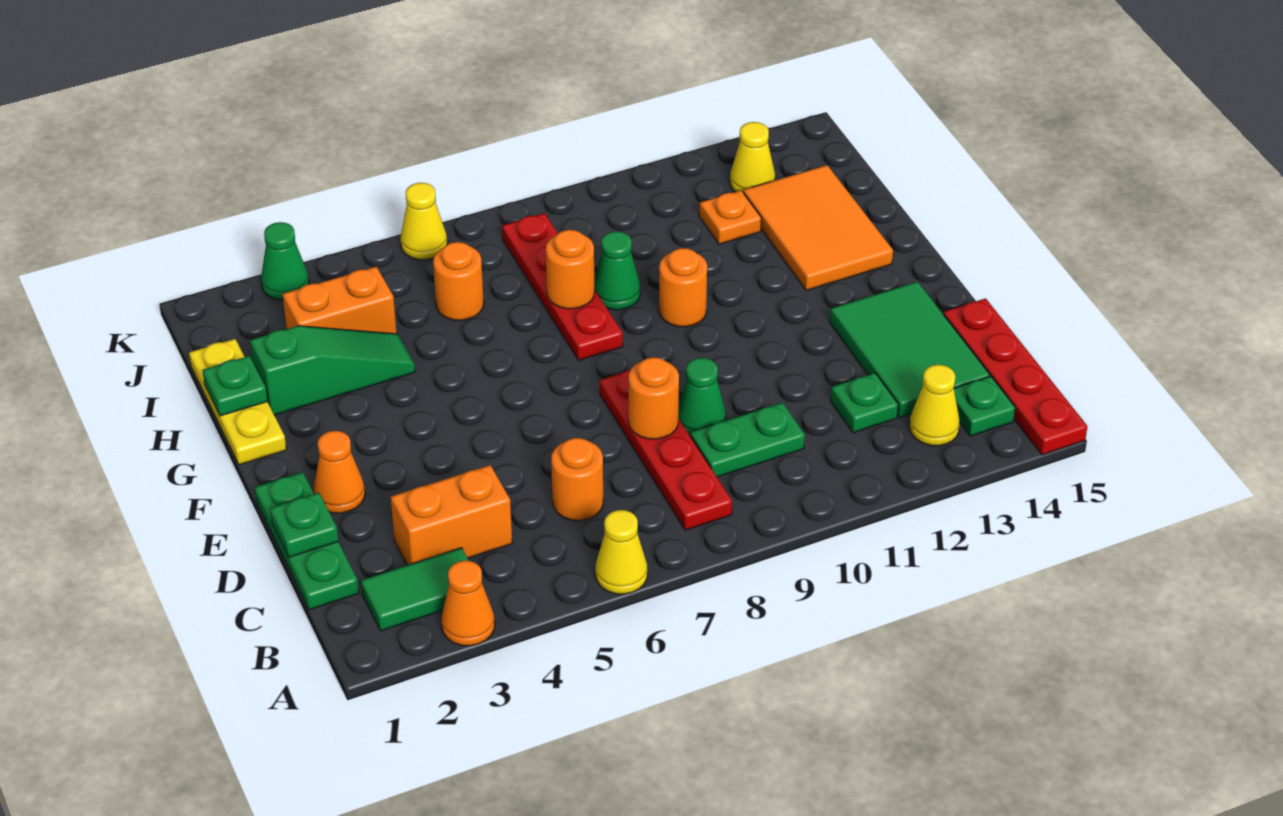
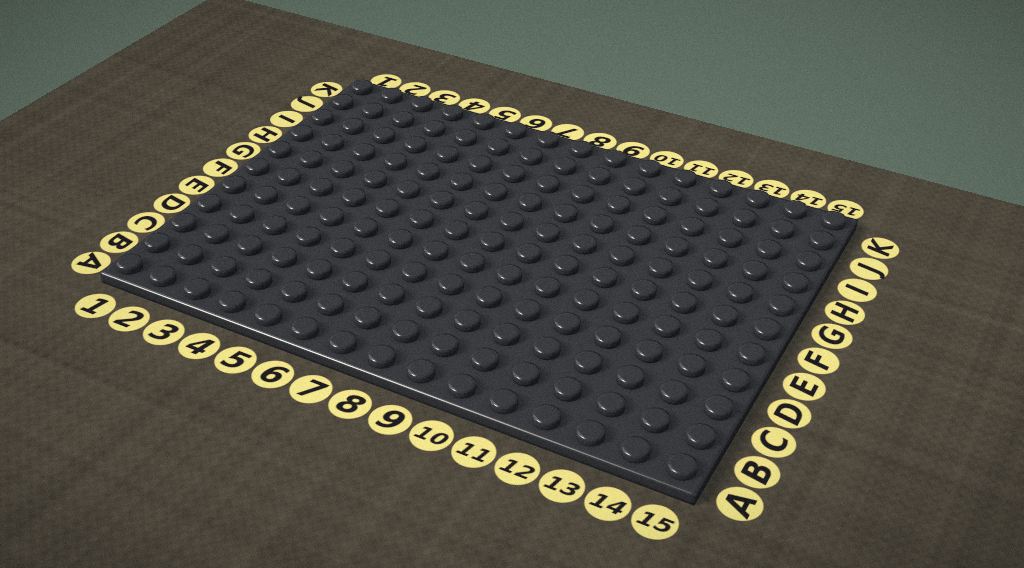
none -> orange cone A3 level 1
none -> yellow cone A6 level 1
none -> red plate A15:D15 level 1
none -> green tile B2:B3 level 1

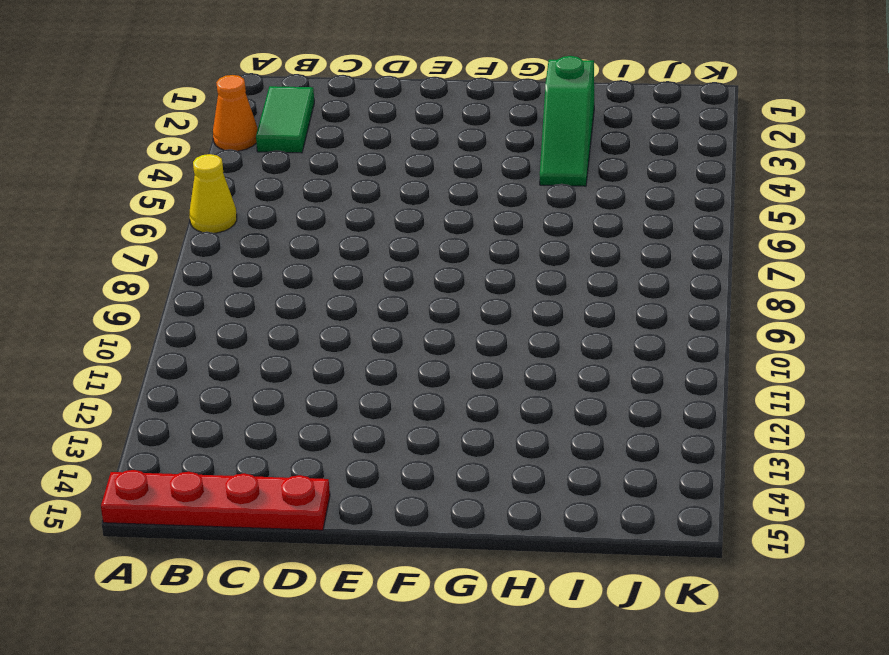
none -> red plate B8:E8 level 1
none -> yellow cone B13 level 1
none -> green plate B14 level 1
none -> green plate C1:E1 level 1

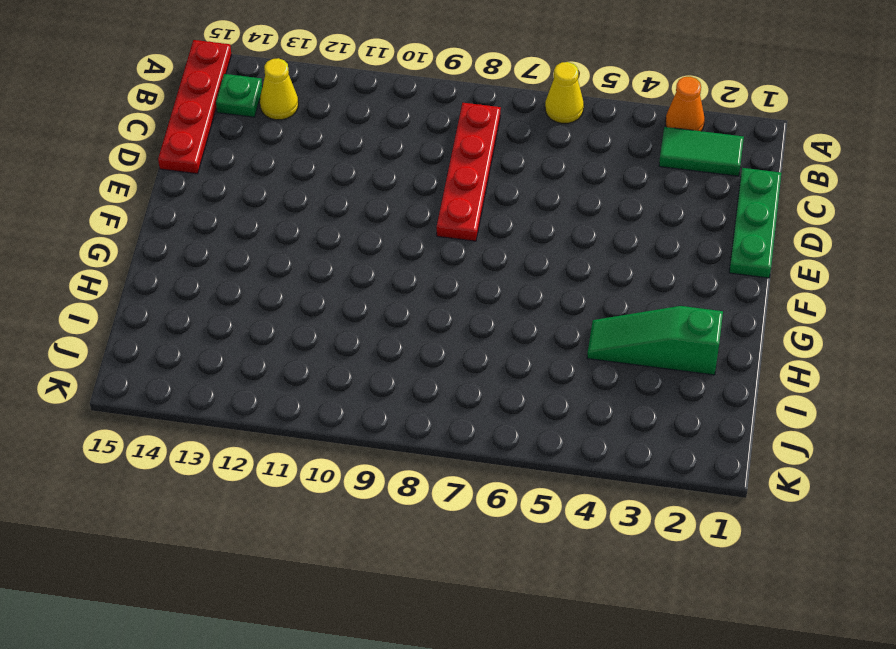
none -> orange brick C3:C4 level 1
none -> orange round brick C6 level 1
none -> green plate C9:C10 level 1
none -> green plate C12 level 1

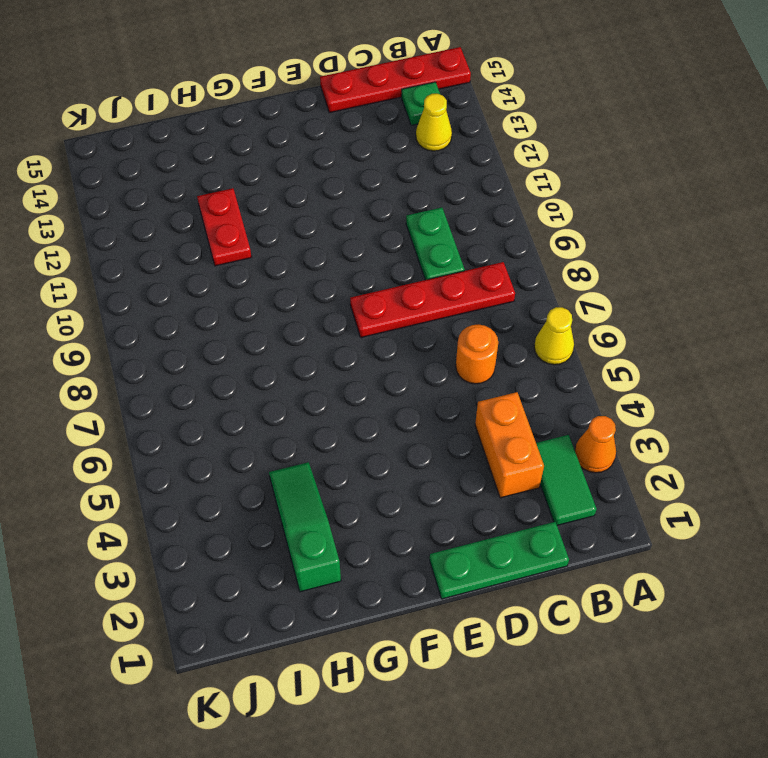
red plate H11:H12 level 1 -> none
none -> green plate C12 level 1
none -> green tile C13:E14 level 1
none -> green cone D9 level 1
none -> orange cone E2 level 1

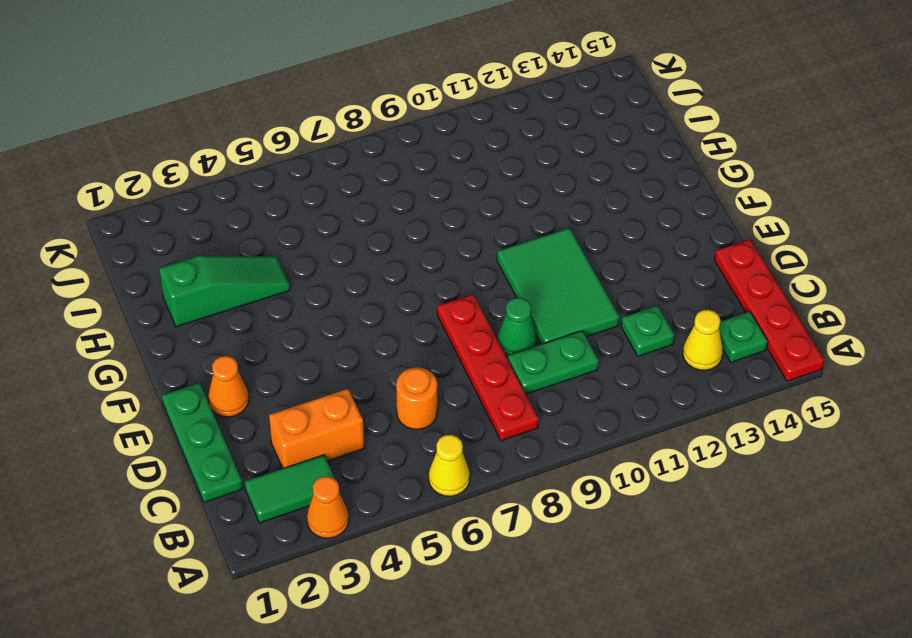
green tile D10:F11 level 1 -> green tile C13:E14 level 1
none -> yellow plate G1:I1 level 1
none -> red plate G8:J8 level 1
none -> orange round brick G10 level 1
none -> orange tile G13:I14 level 1

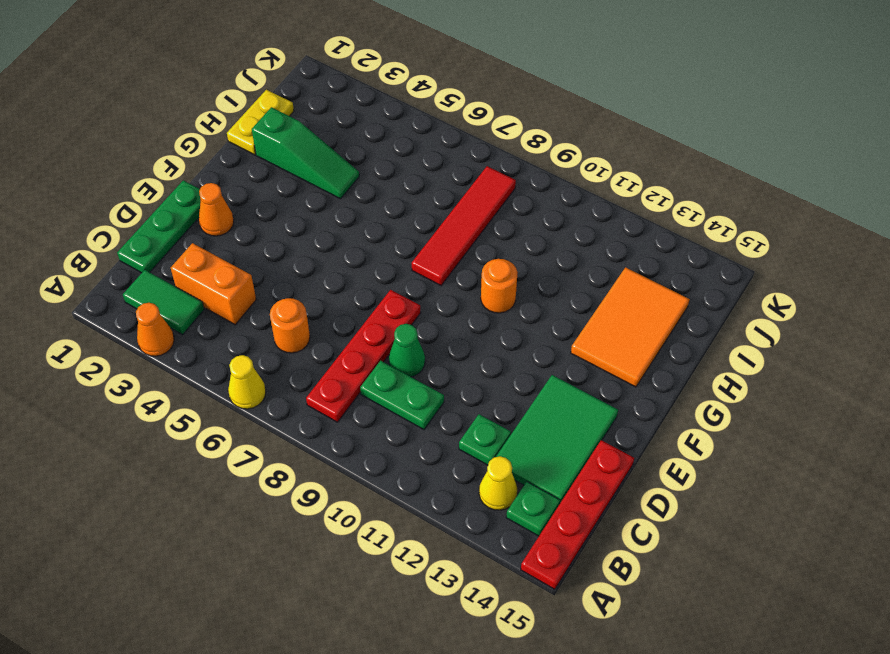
red tile G8:J8 level 1 -> red plate G8:J8 level 1
yellow plate H1:I1 level 1 -> yellow plate G1:I1 level 1
none -> green cone H9 level 1
none -> orange brick I3:I4 level 1
none -> orange round brick I6 level 1
none -> orange plate I12 level 1

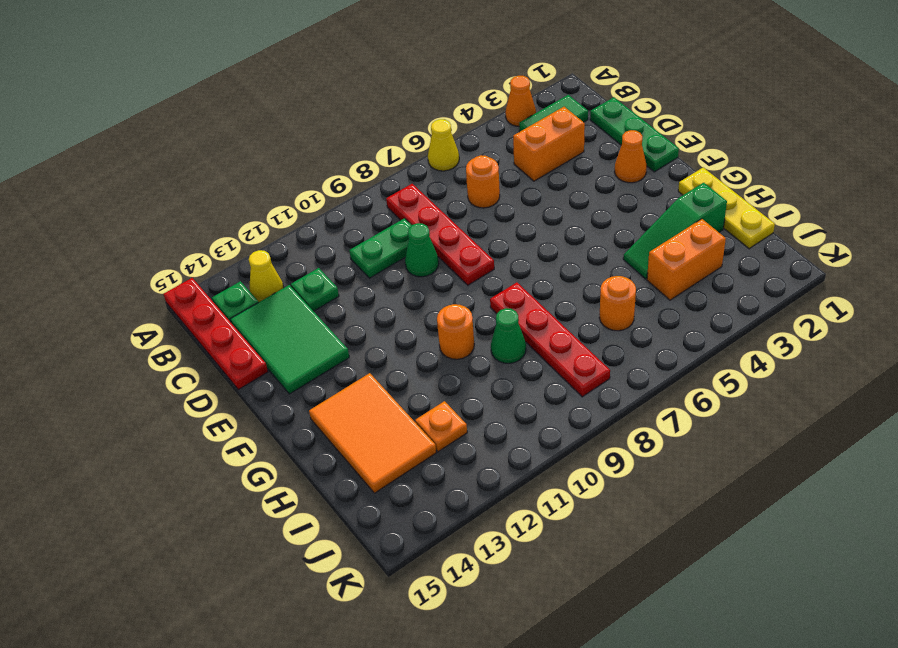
none -> yellow cone J13 level 1
none -> green cone K3 level 1
none -> yellow cone K6 level 1
none -> green plate D1 level 2

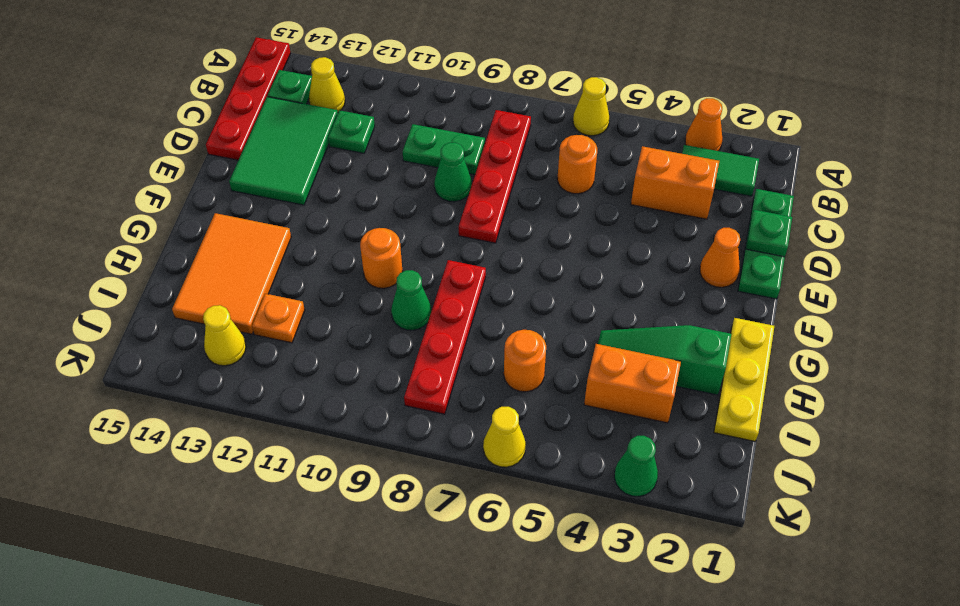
none -> orange round brick D8 level 2
none -> green plate H1 level 2
none -> orange round brick H8 level 2

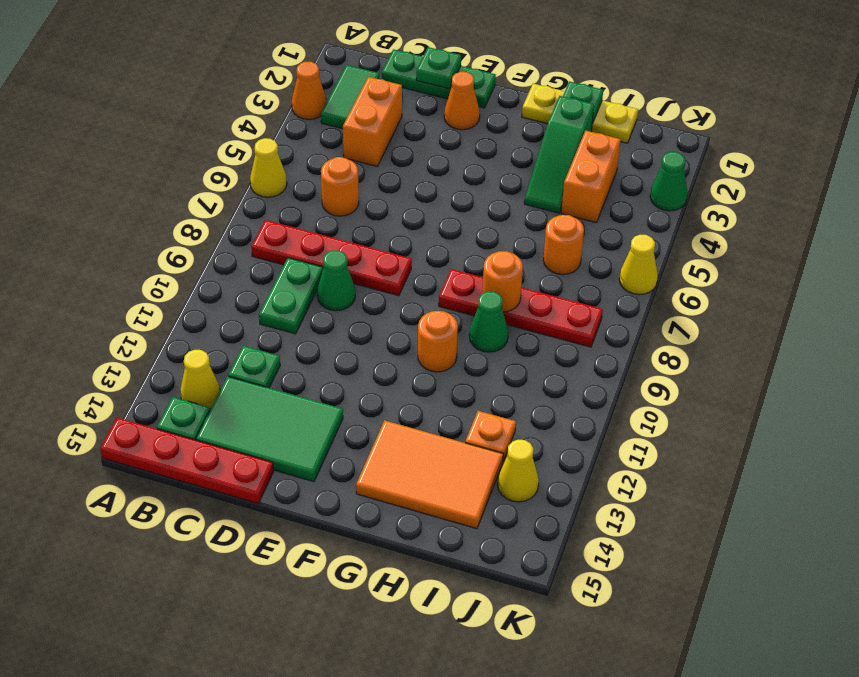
none -> orange round brick D8 level 2

